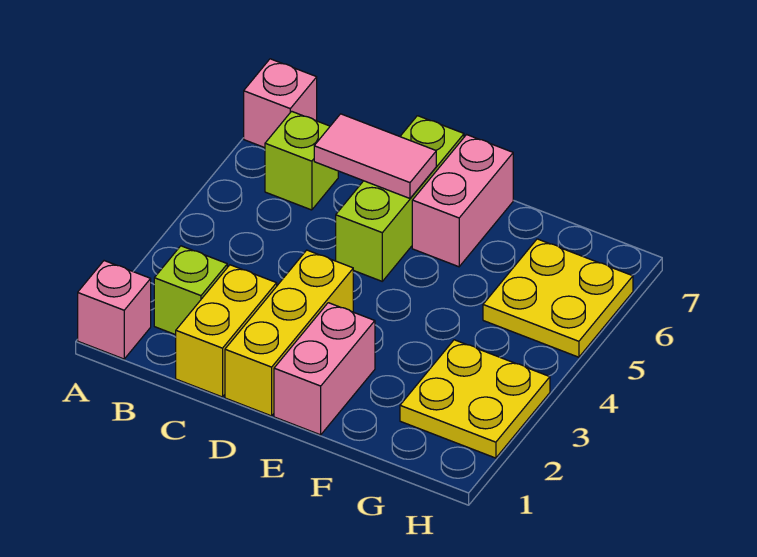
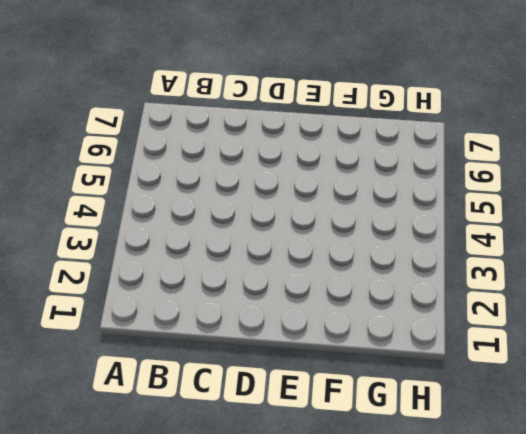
none -> pink brick A1 level 1
none -> pink brick A7 level 1
none -> lime brick B2 level 1

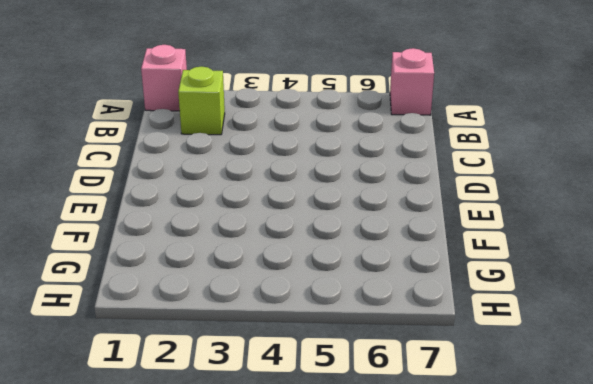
none -> lime brick B6 level 1
none -> yellow brick C1:C2 level 1
none -> yellow brick D1:D3 level 1

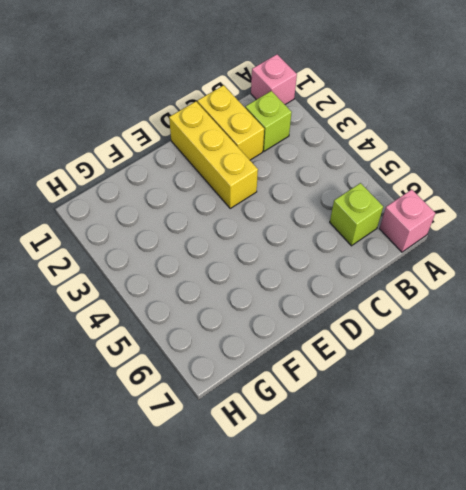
none -> lime brick D5:D7 level 1
none -> pink brick E1:E2 level 1
none -> pink brick E6:E7 level 1

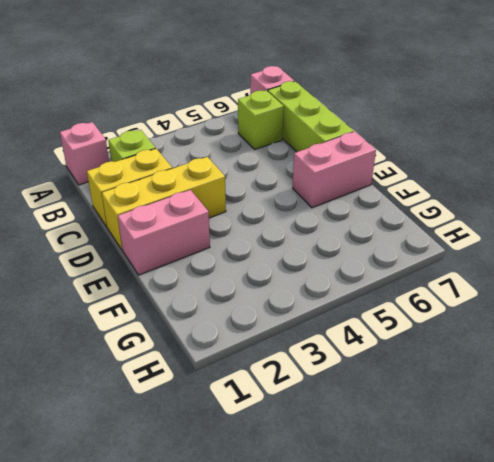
lime brick B7:D7 level 1 -> lime brick D5:D7 level 1
none -> yellow plate G2:H3 level 1
none -> yellow plate G5:H6 level 1
none -> pink tile C6:D6 level 2

